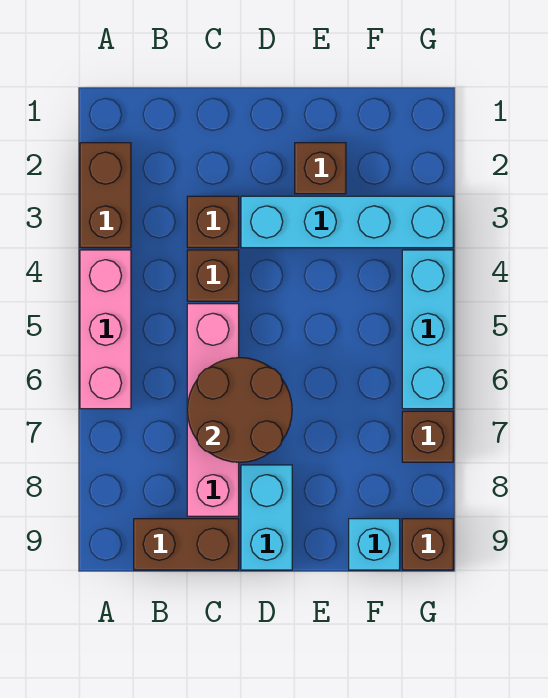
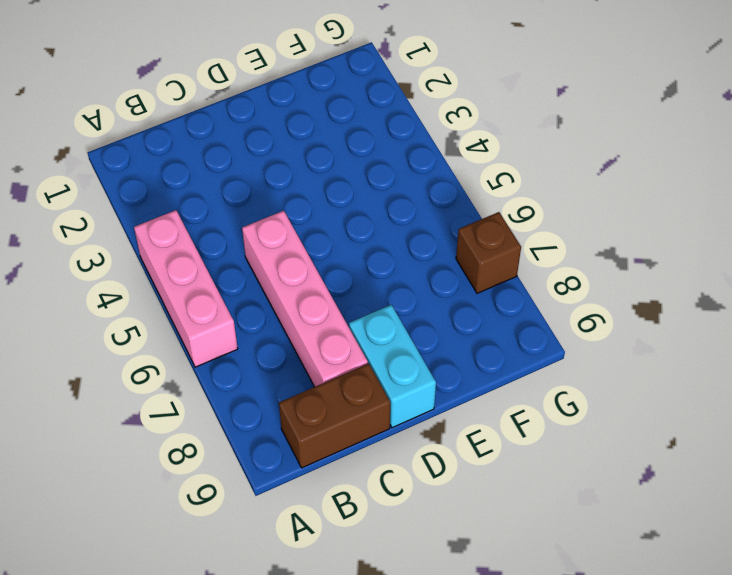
none -> brown brick A2:A3 level 1
none -> brown brick C3 level 1
none -> brown brick C4 level 1

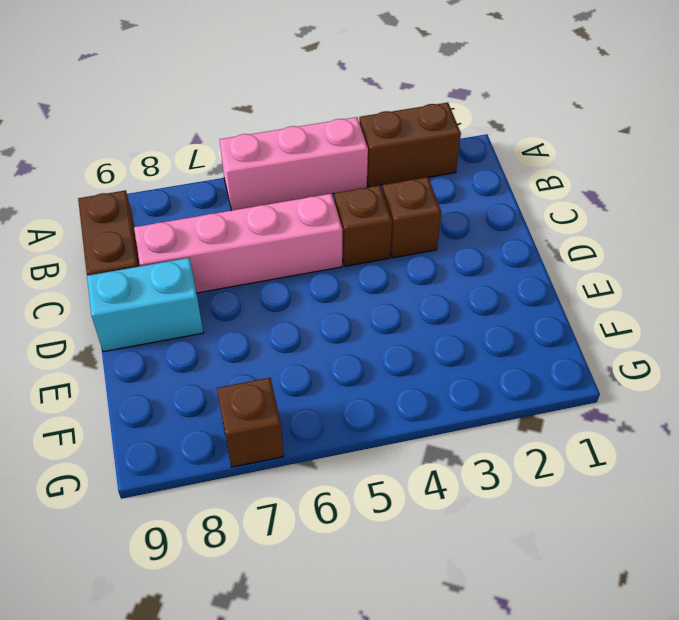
none -> cyan brick D3:G3 level 1
none -> brown brick E2 level 1
none -> cyan brick F9 level 1

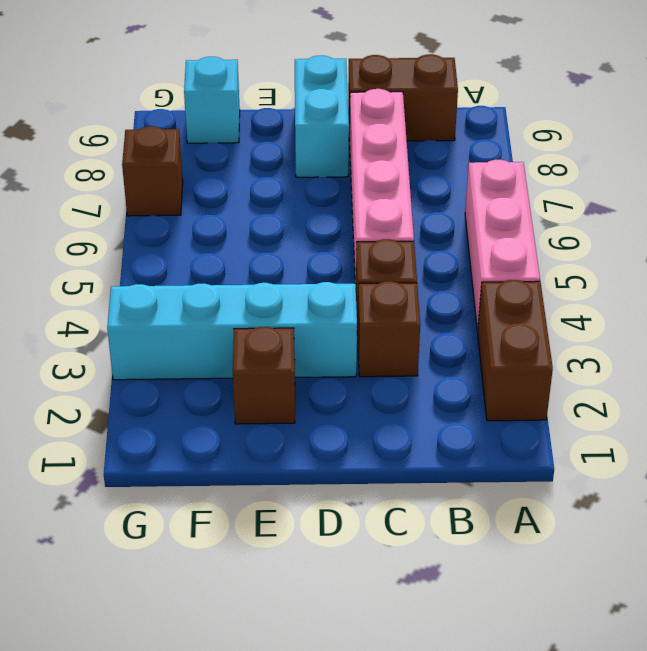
none -> cyan brick G4:G6 level 1
none -> brown brick G9 level 1
none -> brown round brick C6:D7 level 2

